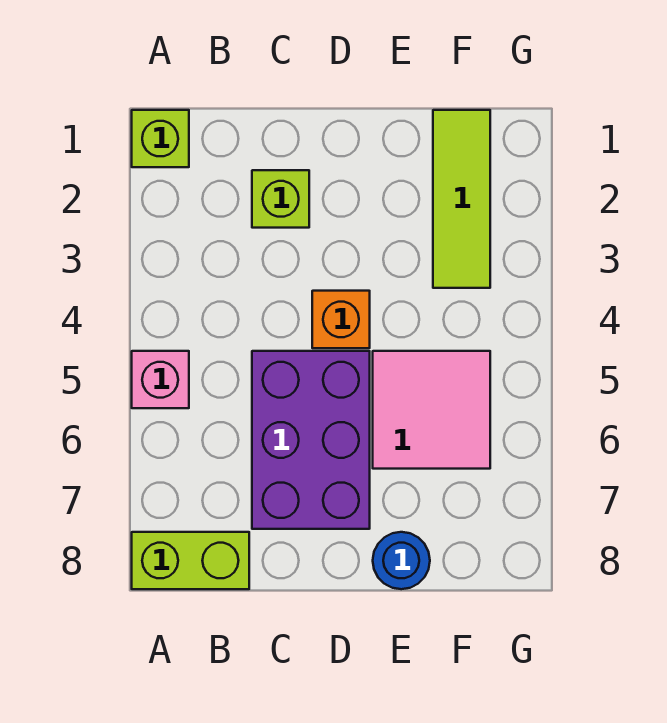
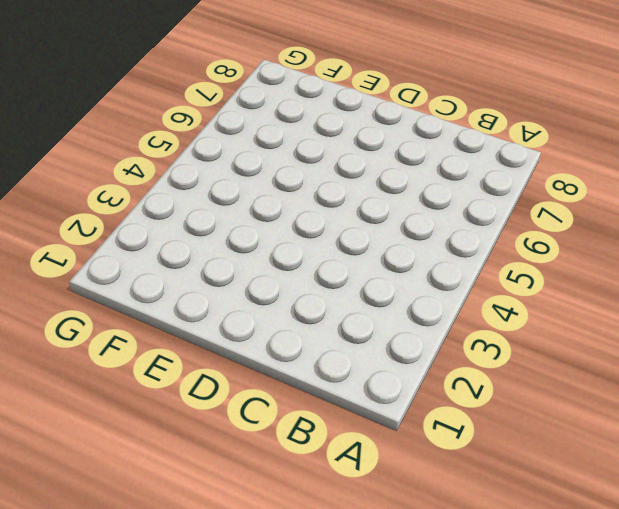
none -> lime brick A1 level 1
none -> pink brick A5 level 1

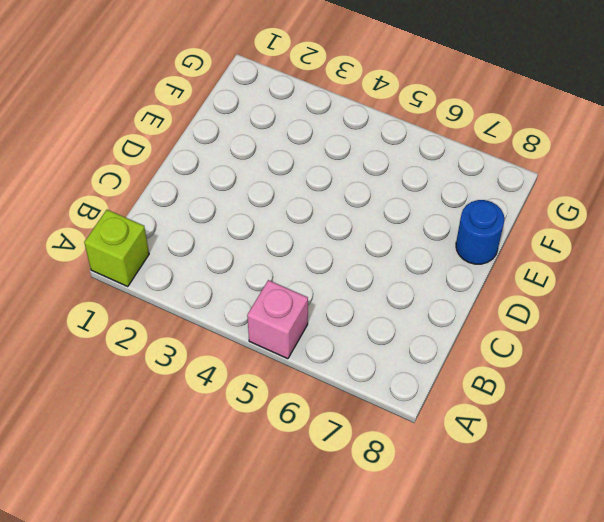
none -> lime brick A8:B8 level 1
none -> lime brick C2 level 1

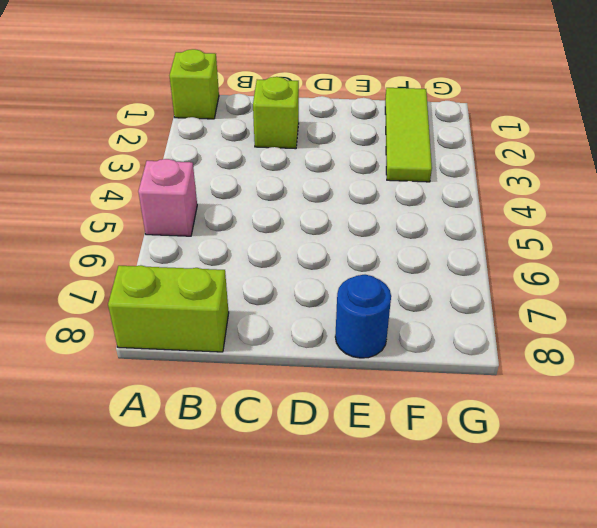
none -> purple brick C5:D7 level 1
none -> orange brick D4 level 1

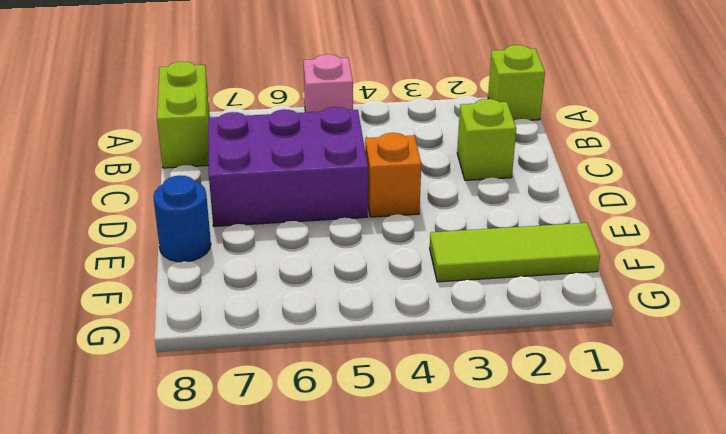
none -> pink tile E5:F6 level 1

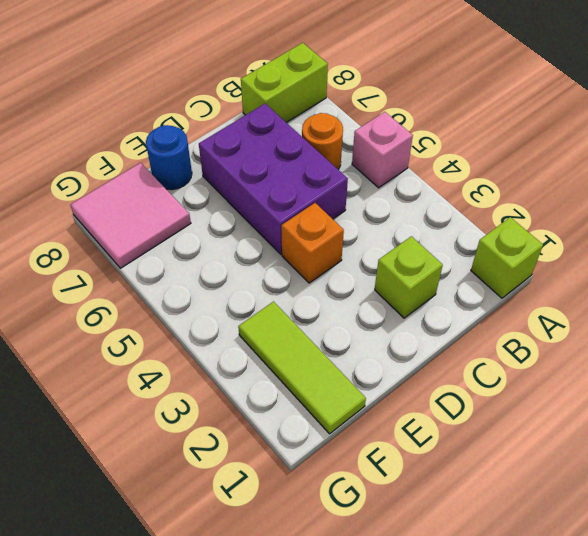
orange round brick B6 level 1 -> none
pink tile F7:G8 level 1 -> pink tile E5:F6 level 1

